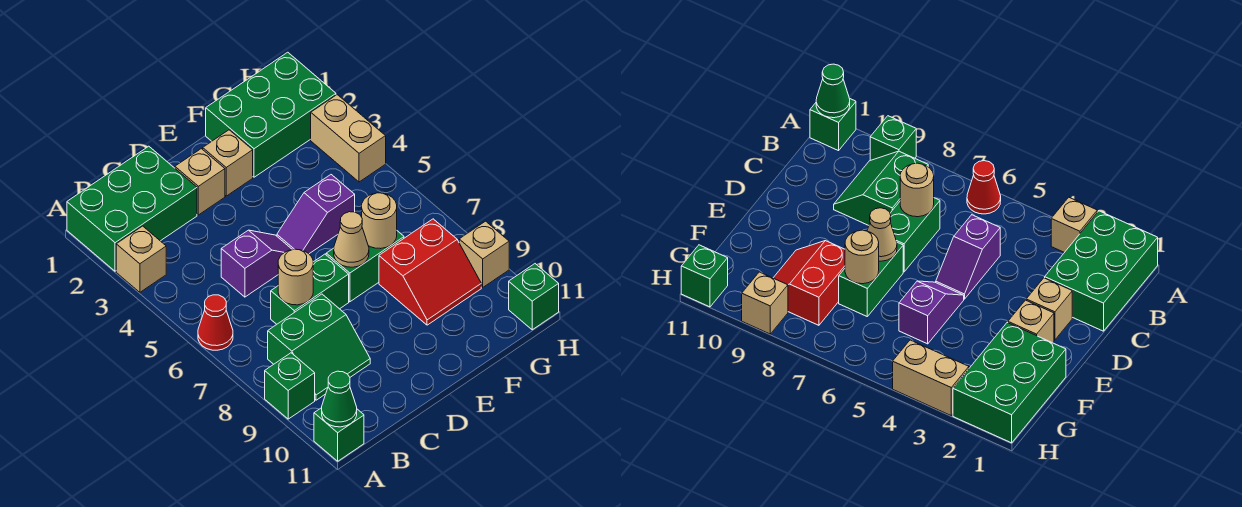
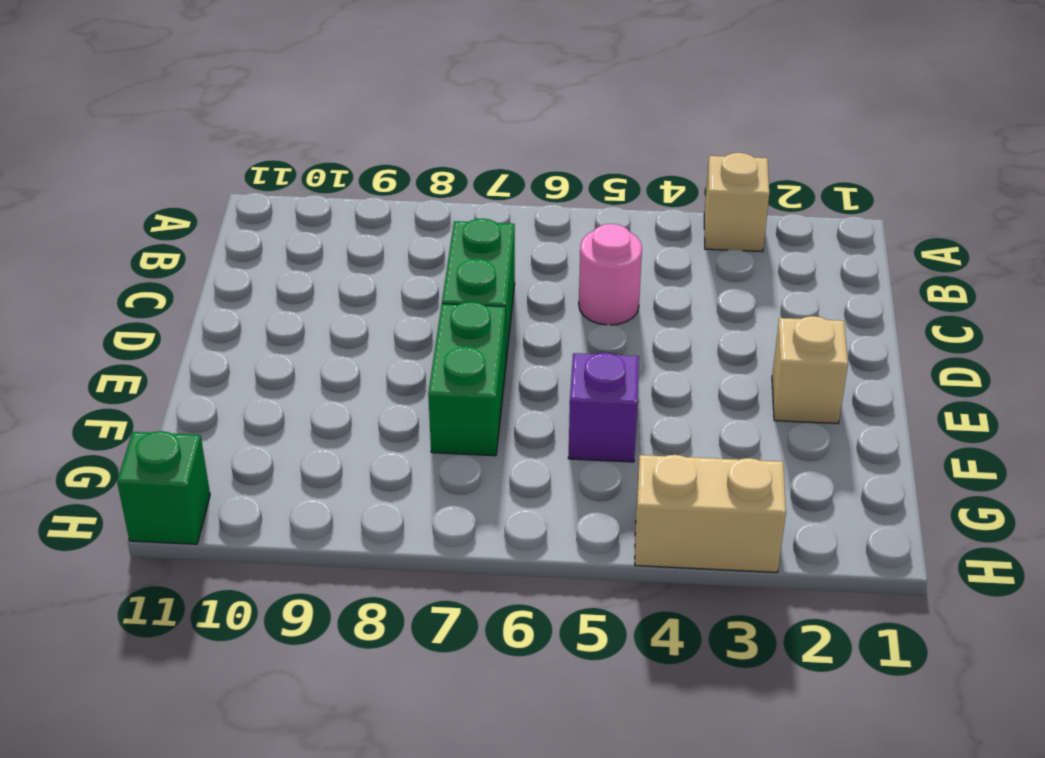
pink round brick C5 level 1 -> purple slope C5:D5 level 1 top C
none -> green brick A1:C2 level 1
none -> red cone A6 level 1
none -> green brick A9 level 1

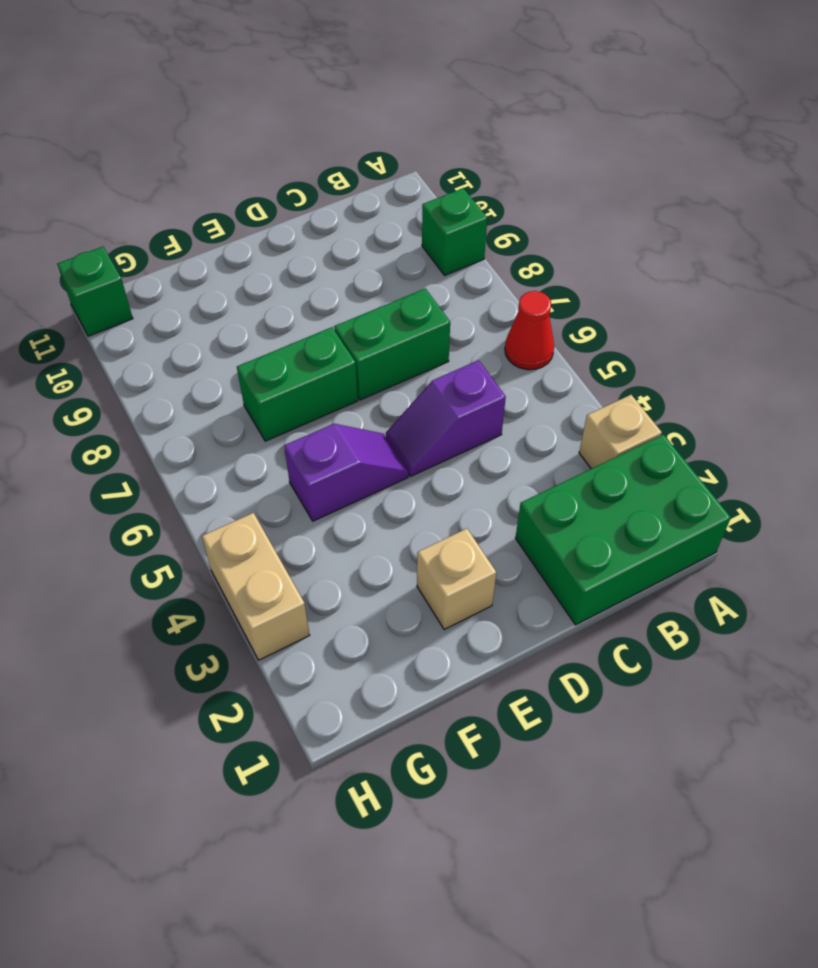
none -> green brick A11 level 1
none -> green slope B8:C9 level 1 top 8
none -> tan brick D2 level 1

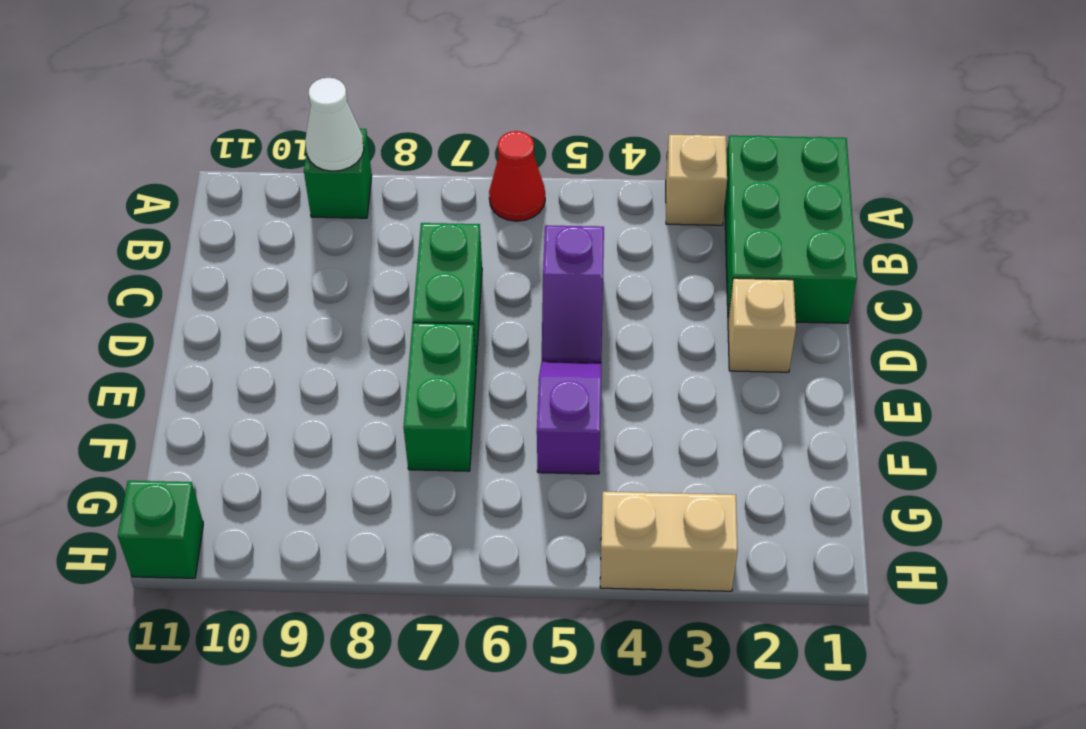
white cone A9 level 2 -> none
none -> green brick A11 level 1
none -> green slope B8:C9 level 1 top 8
none -> tan brick E2 level 1

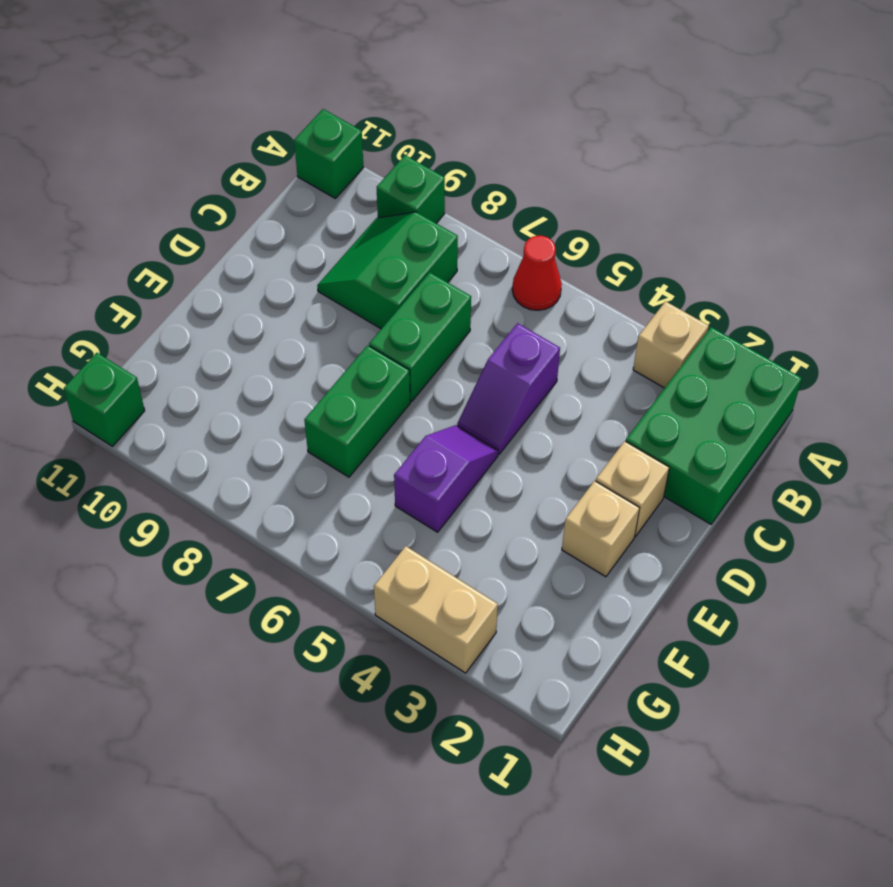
none -> green brick F1:H2 level 1
none -> red slope F8:G9 level 1 top 8
none -> tan brick H9 level 1

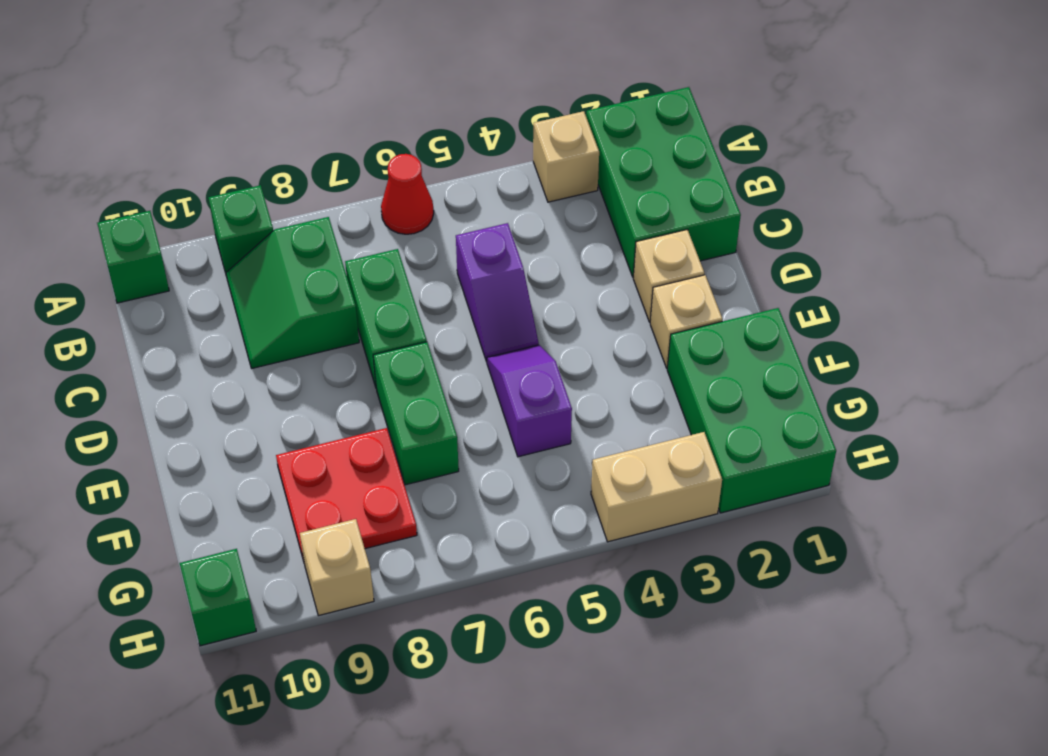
red plate F8:G9 level 1 -> red slope F8:G9 level 1 top 8
none -> green cone A11 level 2
none -> tan round brick C7 level 2
none -> tan cone E7 level 2

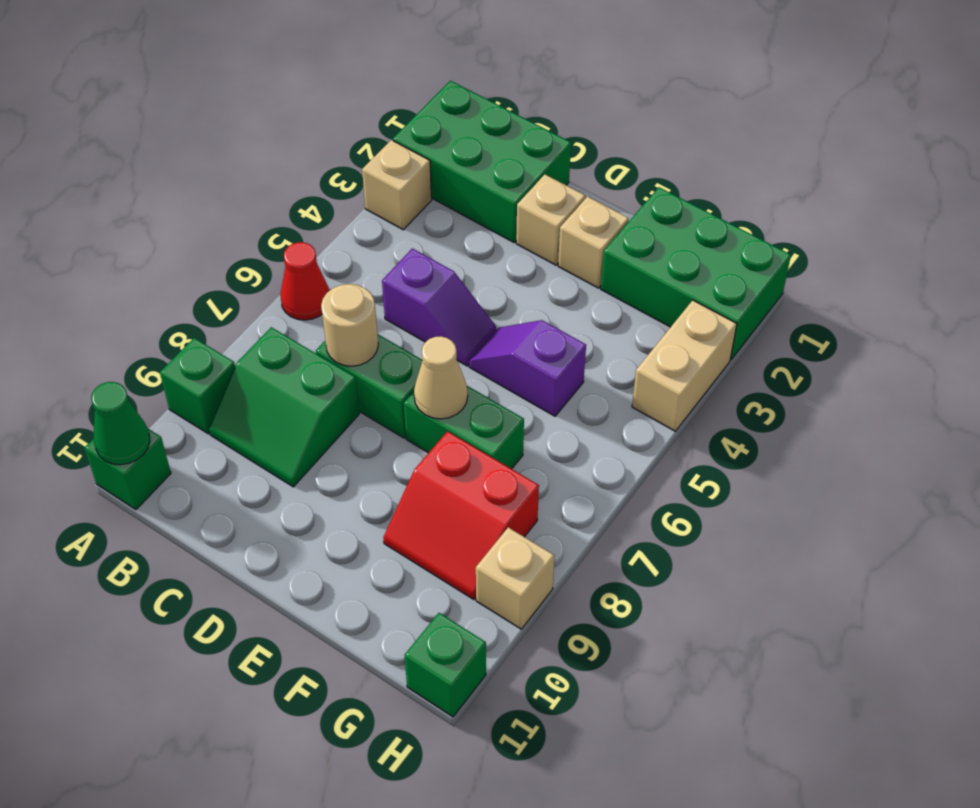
none -> tan round brick F7 level 2

